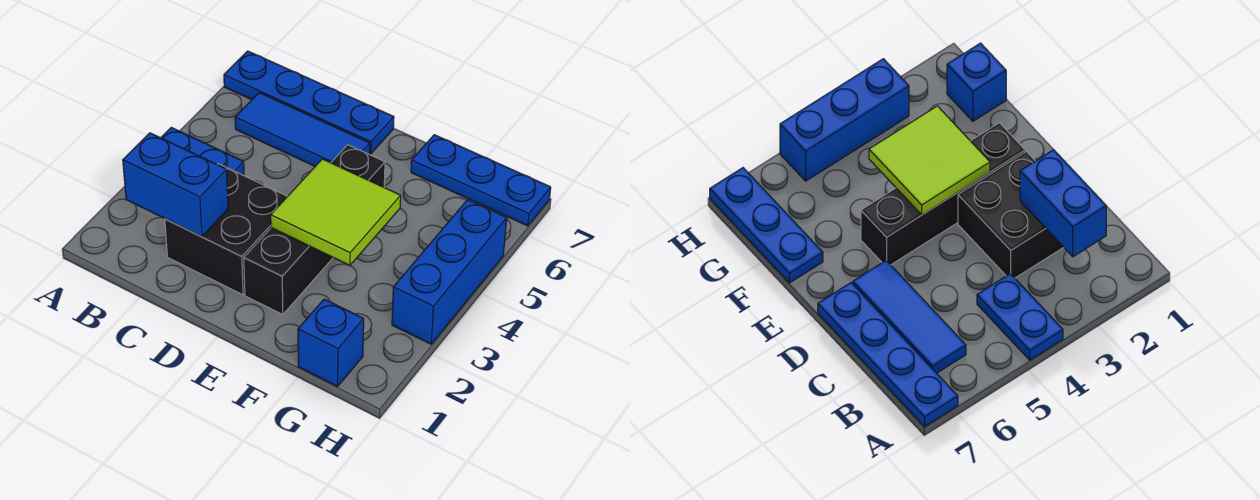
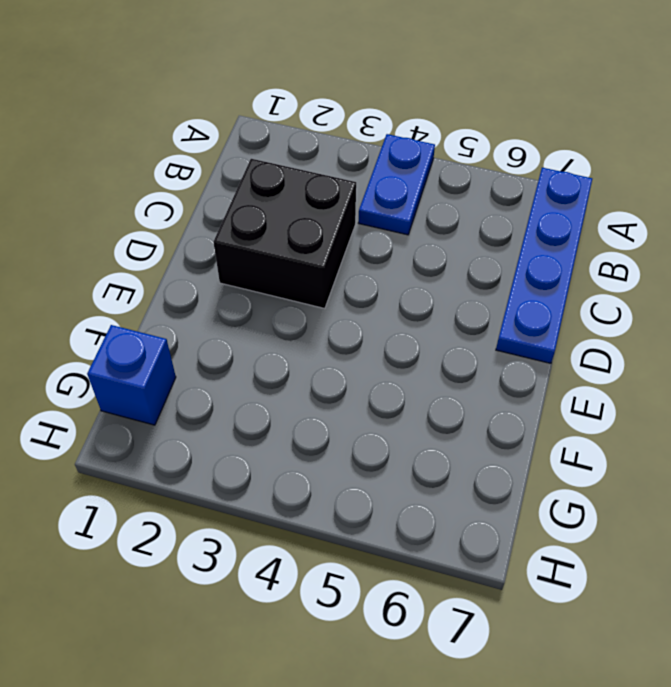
none -> blue tile B6:D6 level 1
none -> black brick E2:E5 level 1

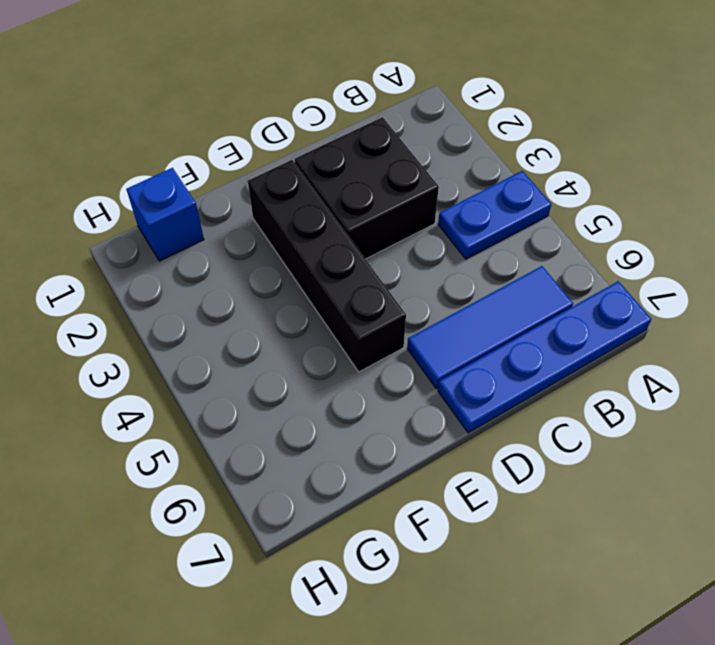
none -> blue plate F7:H7 level 1
none -> blue brick H3:H5 level 1

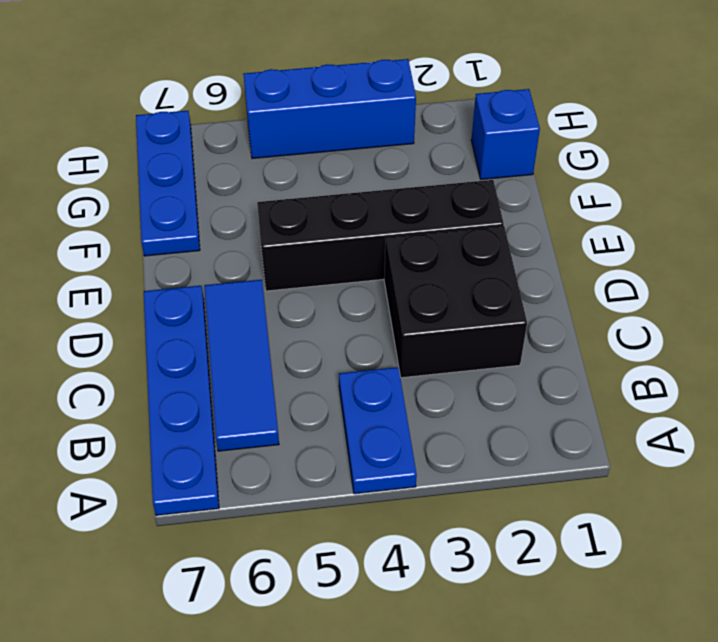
none -> blue brick B2:C2 level 2
none -> lime tile E3:F4 level 2

